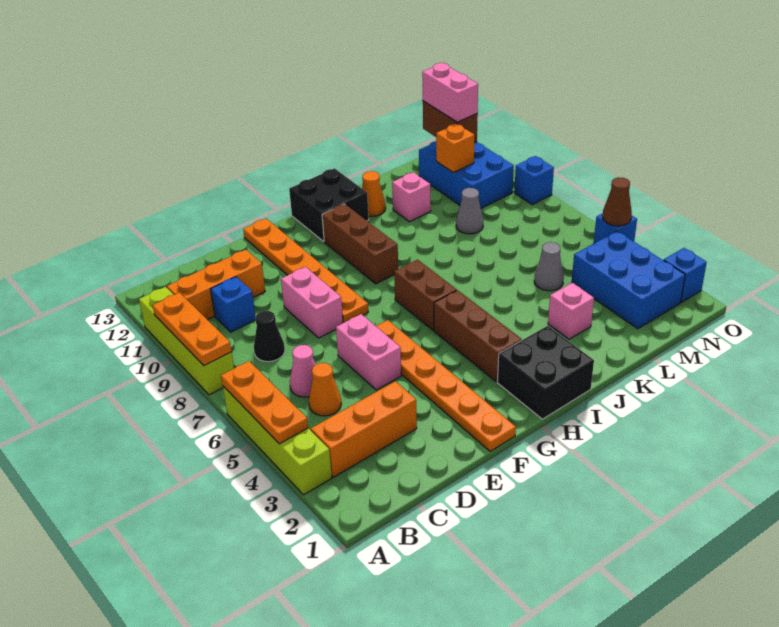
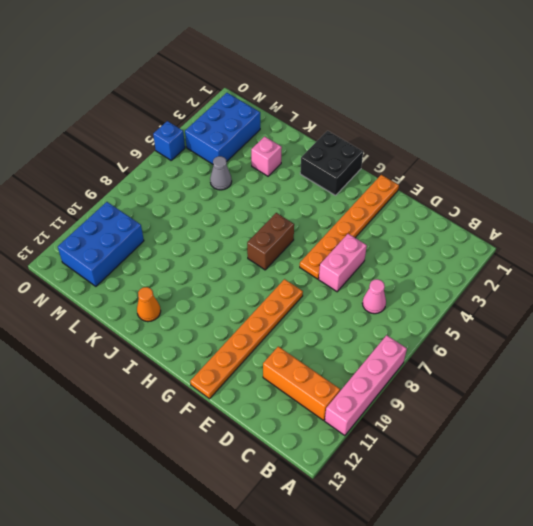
pink brick A8:A11 level 1 -> lime brick A8:A11 level 1
none -> lime brick A3:A6 level 1
none -> orange brick B3:D3 level 1
none -> orange cone C5 level 1
none -> black cone C8 level 1

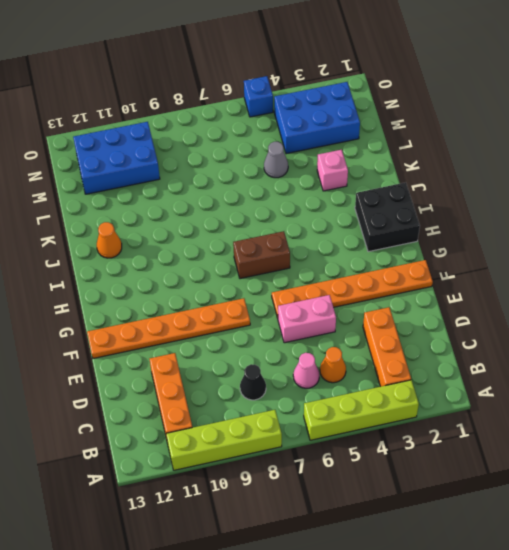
none -> blue brick C10 level 1
none -> pink brick E8:E9 level 1
none -> brown brick H3:H5 level 1
none -> brown brick H9:H11 level 1

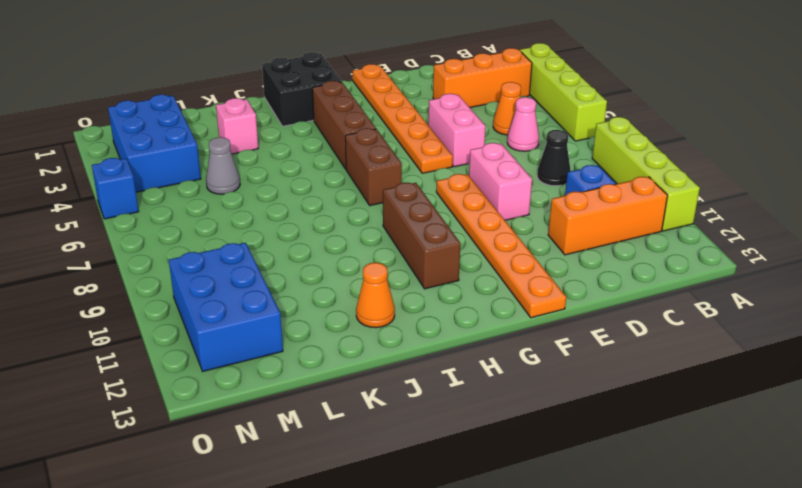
none -> black brick H12:I13 level 1
none -> pink brick K11 level 1
none -> grey cone L9 level 1
none -> blue brick O2 level 1

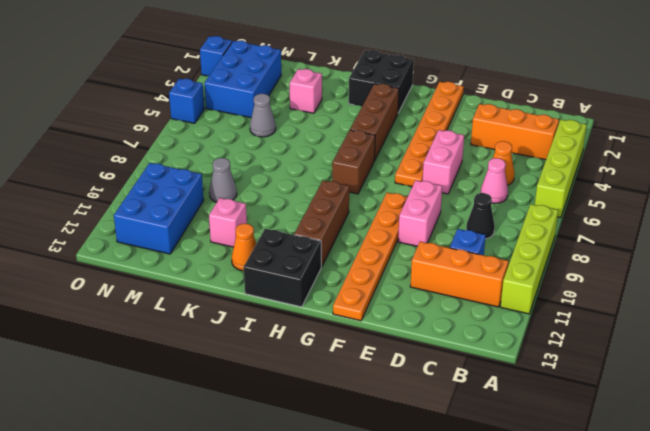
none -> blue brick O9 level 1
none -> orange plate A4:A6 level 2
none -> orange plate A8:A10 level 2
none -> orange brick M11 level 2

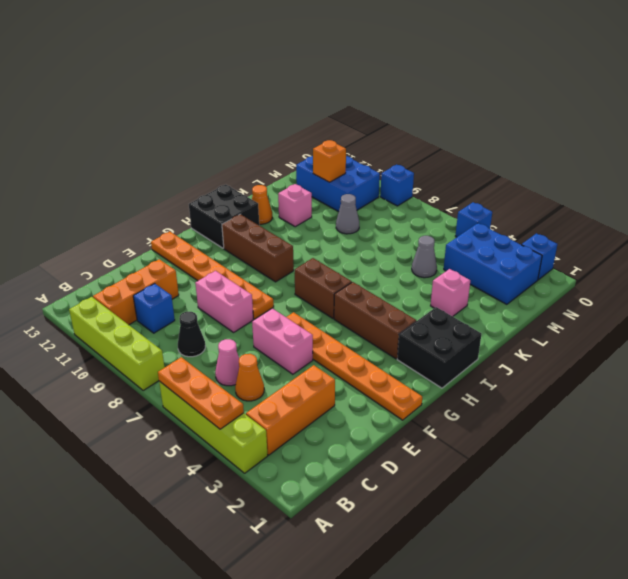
none -> orange plate A8:A10 level 2
none -> brown brick N12:N13 level 2
none -> brown cone O5 level 2
none -> pink brick N12:N13 level 3

